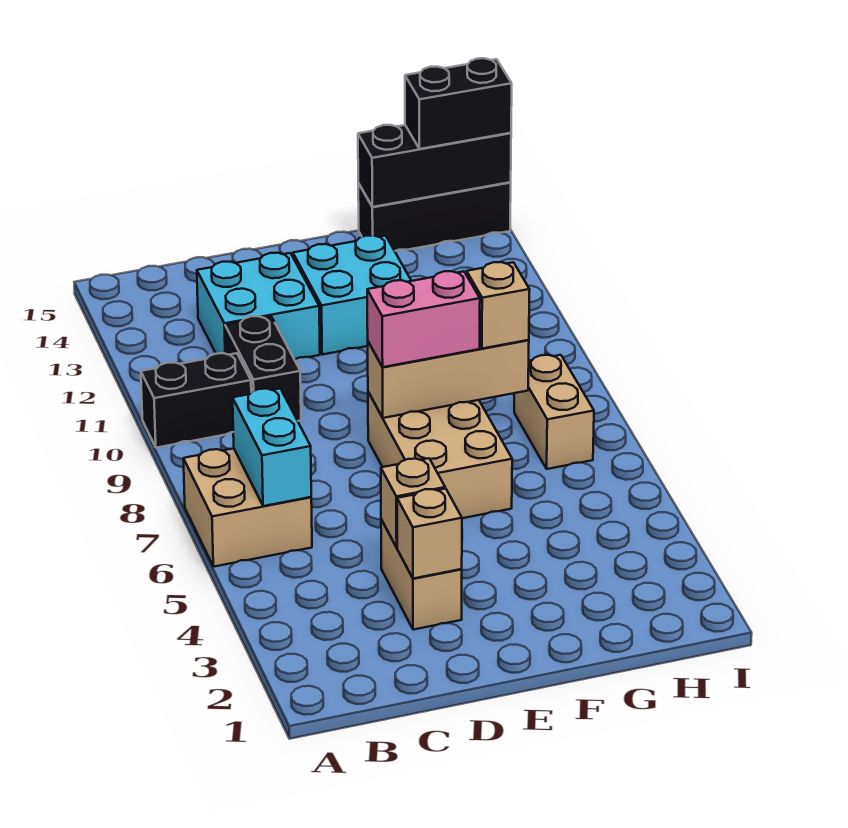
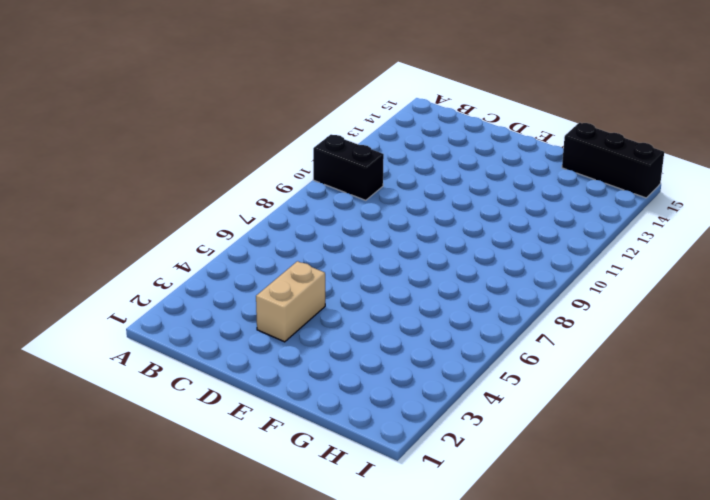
none -> tan brick A6:B7 level 1
none -> black brick C10:C11 level 1
none -> cyan brick C12:D13 level 1

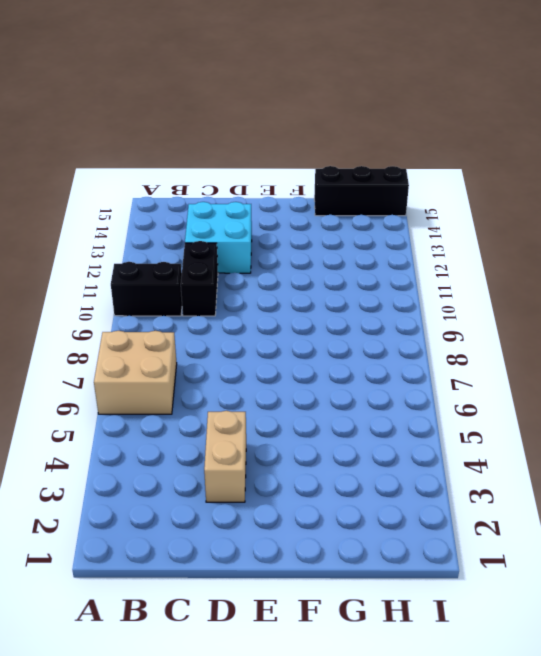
none -> tan brick E6:F8 level 1
none -> cyan brick E12:F13 level 1
none -> tan brick H7:H8 level 1

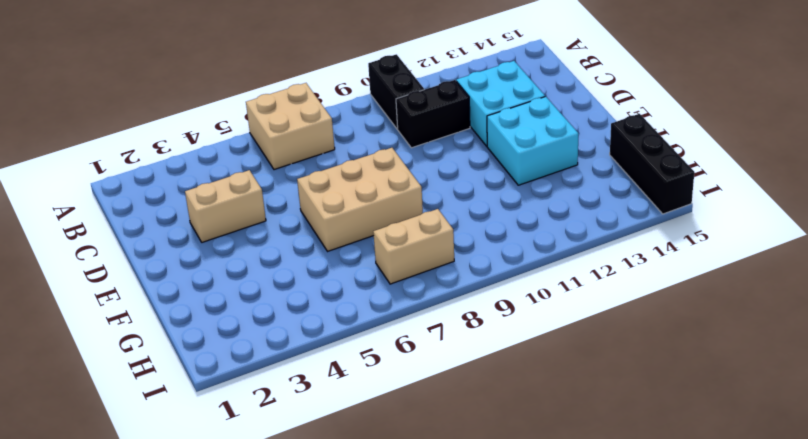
none -> cyan brick B6:B7 level 2
none -> tan brick D3 level 2
none -> tan brick D4 level 2

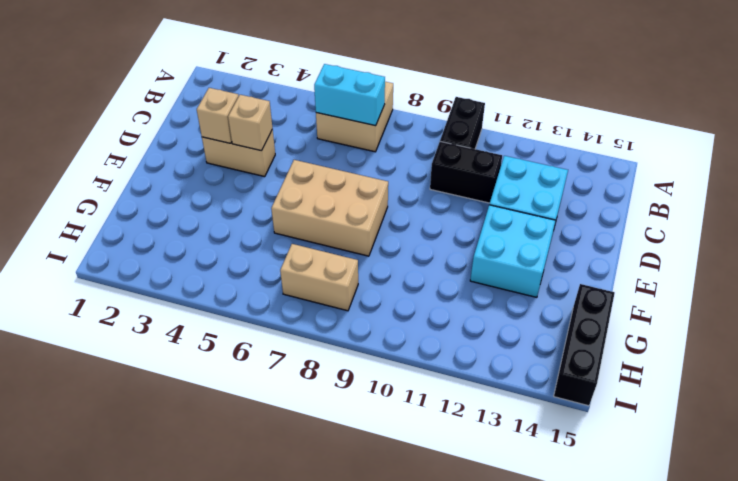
none -> tan brick E8:G8 level 2
none -> black brick G15:I15 level 2
none -> pink brick E8:F8 level 3

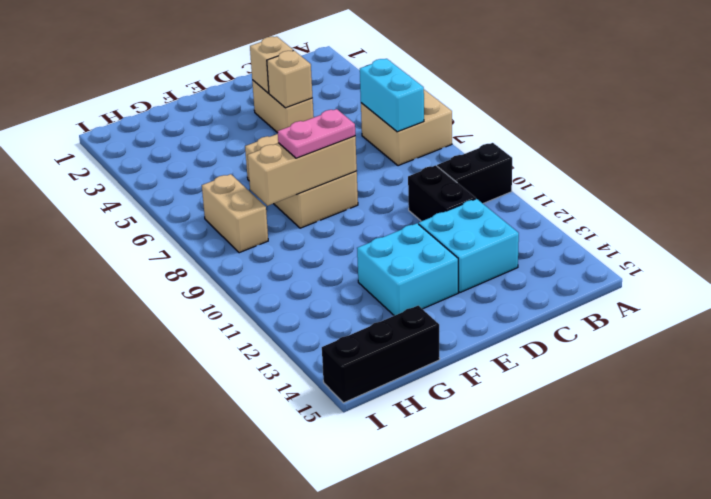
pink plate E8:F8 level 3 -> pink brick E8:F8 level 3
none -> black brick G15:I15 level 2
none -> tan brick G8 level 3
none -> black brick H15:I15 level 3

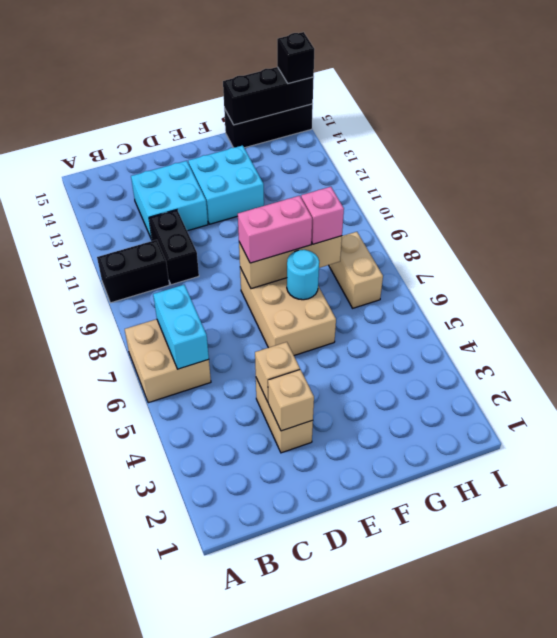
cyan round brick F7 level 2 -> none
pink brick G8 level 3 -> tan brick G8 level 3
black brick I15 level 3 -> black brick H15:I15 level 3

